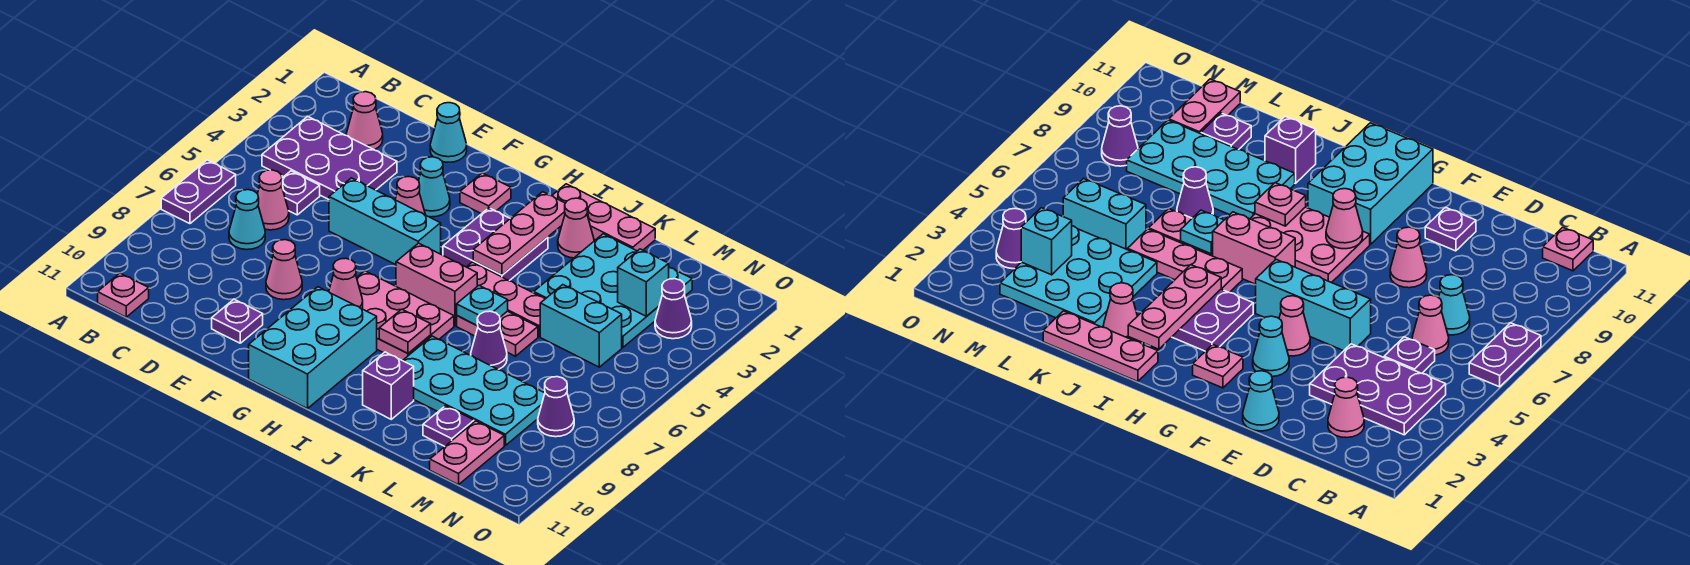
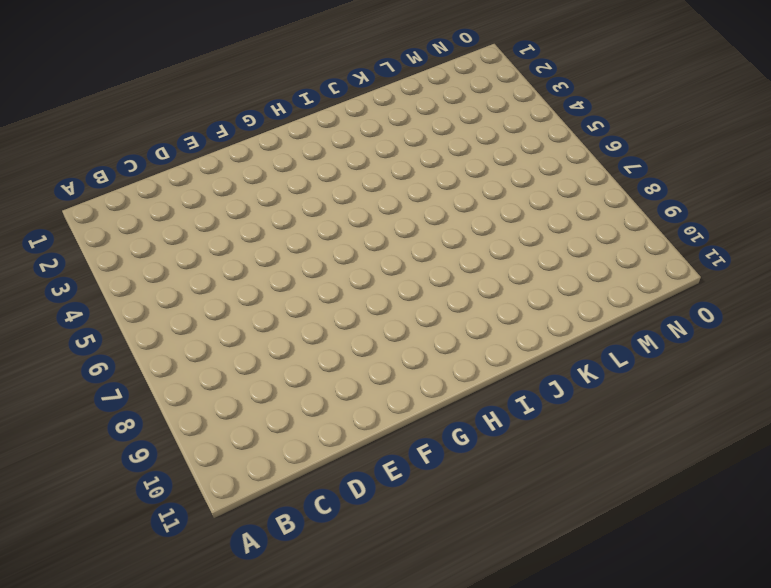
none -> purple plate A6:A7 level 1
none -> purple plate B3:D4 level 1
none -> pink plate B11 level 1
none -> pink cone C2 level 1

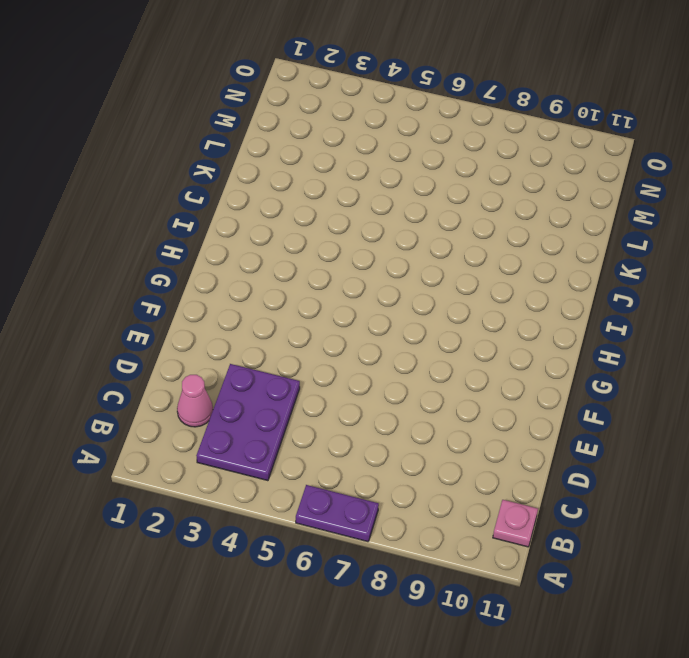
none -> purple plate C5 level 1
none -> pink cone C6 level 1
none -> cyan cone C7 level 1
none -> cyan cone E1 level 1

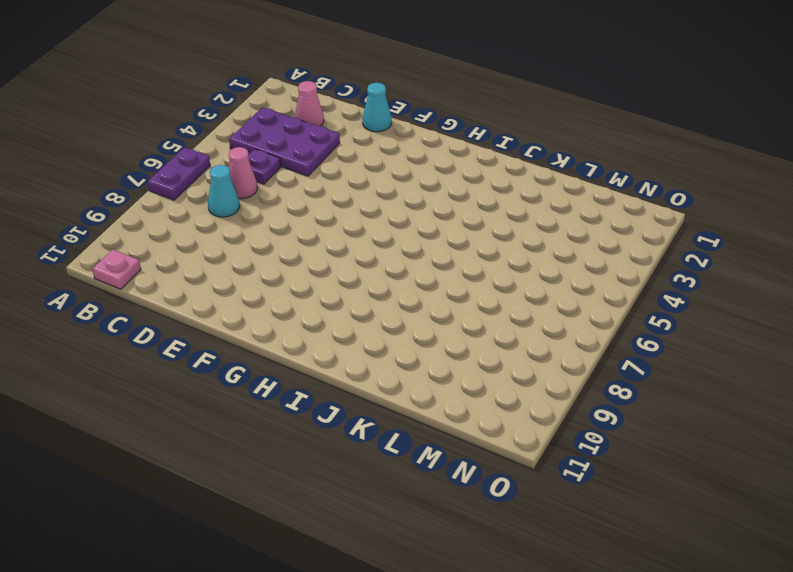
none -> cyan brick E5:G5 level 1
none -> pink cone E8 level 1
none -> purple plate E10 level 1
none -> cyan cone F3 level 1

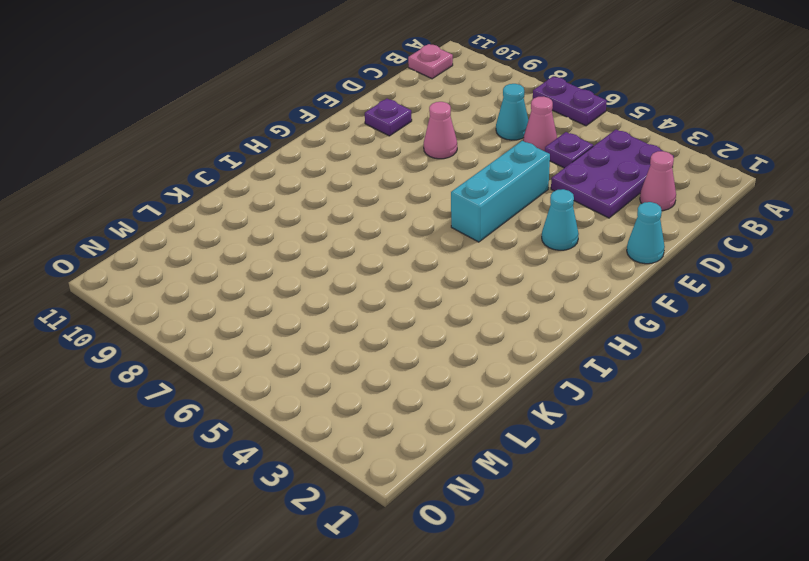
none -> pink cone F4 level 1
none -> pink plate G2 level 1
none -> pink plate G7:I8 level 1
none -> cyan brick G9:H11 level 1

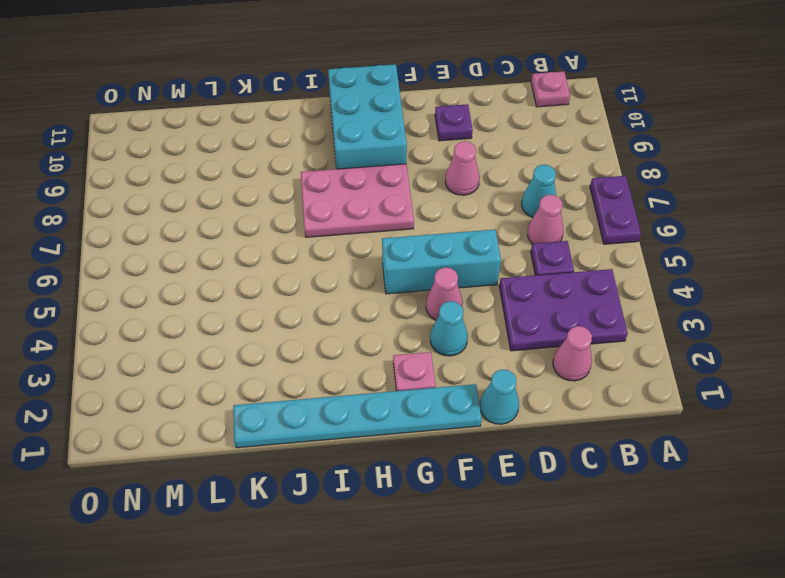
cyan plate F1:K1 level 1 -> pink plate I1:K1 level 1
none -> purple plate H3:I4 level 1
none -> pink brick H6:I6 level 1
none -> pink plate I5:K5 level 1
none -> pink cone J2 level 1

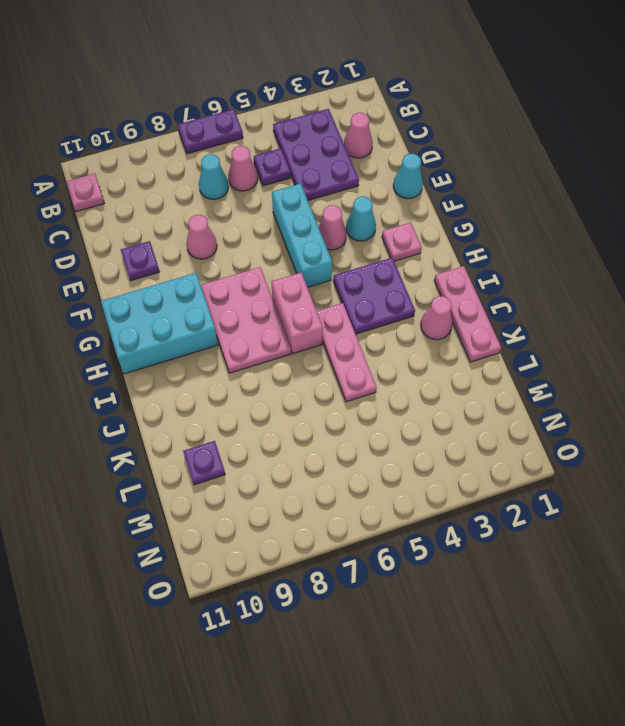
none -> pink plate J6:K6 level 1
none -> cyan plate J8:M9 level 1
none -> purple brick J10 level 1
none -> cyan plate K2:M4 level 1

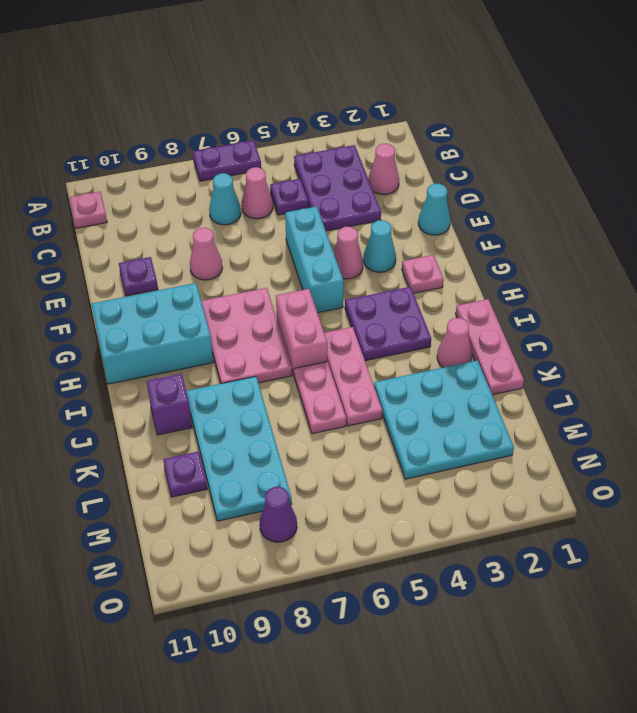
none -> purple cone K7 level 1
none -> cyan brick L5:M5 level 1
none -> pink plate M10:M11 level 1
none -> purple cone N3 level 1

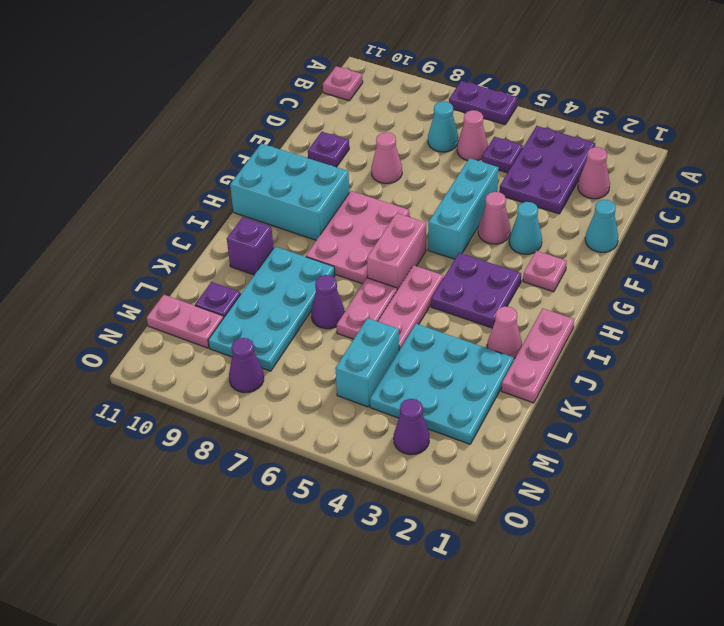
none -> pink cone G8 level 2
none -> pink plate I2:I4 level 2
none -> pink plate I8 level 2
none -> cyan plate J6 level 2

